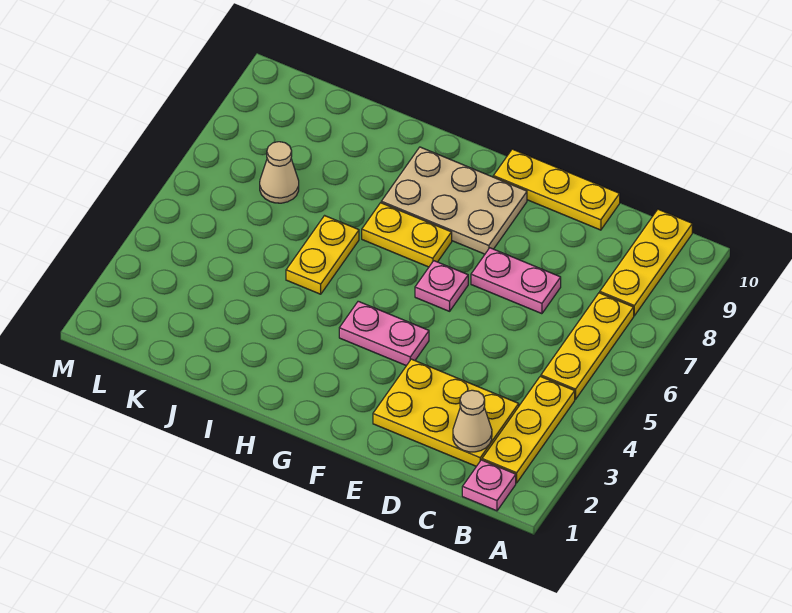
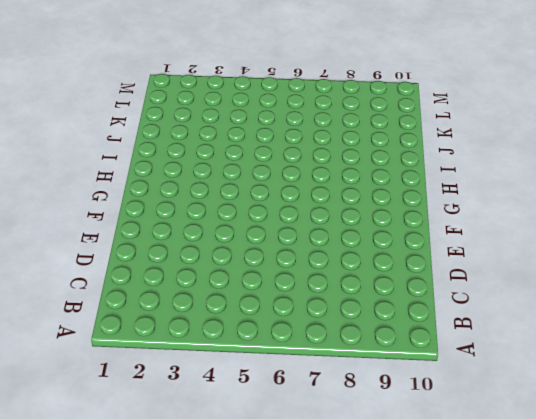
none -> pink plate B1 level 1
none -> yellow plate B2:B4 level 1
none -> yellow plate B5:B7 level 1

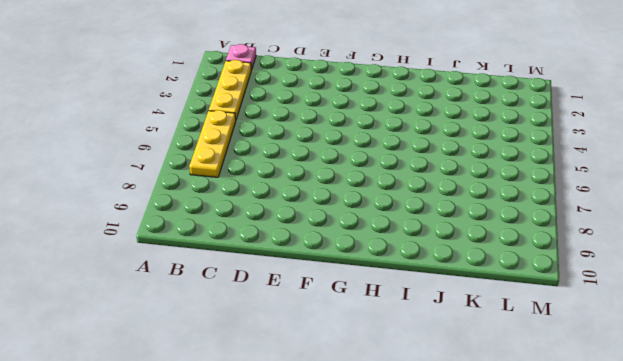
none -> yellow plate B8:B10 level 1
none -> yellow plate C2:E3 level 1
none -> pink plate D7:E7 level 1

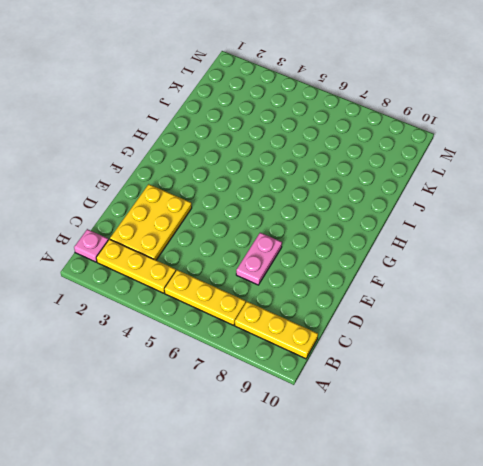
none -> yellow plate D10:F10 level 1
none -> pink plate F4:G4 level 1
none -> pink plate F6 level 1

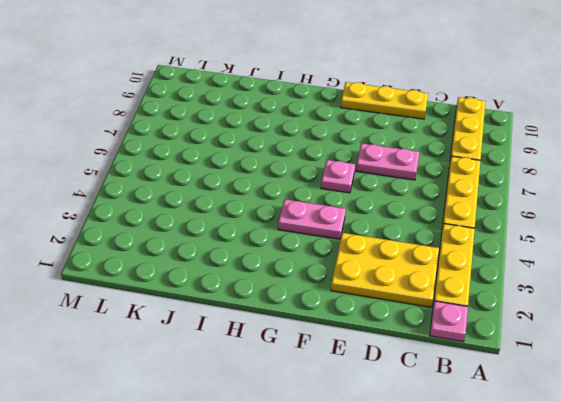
none -> tan plate F8:H9 level 1
none -> yellow plate G7:H7 level 1
none -> yellow plate I5:I6 level 1

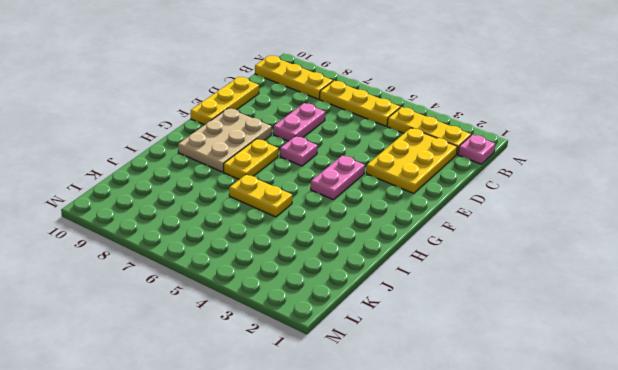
none -> tan cone K7 level 1
none -> tan cone C2 level 2

